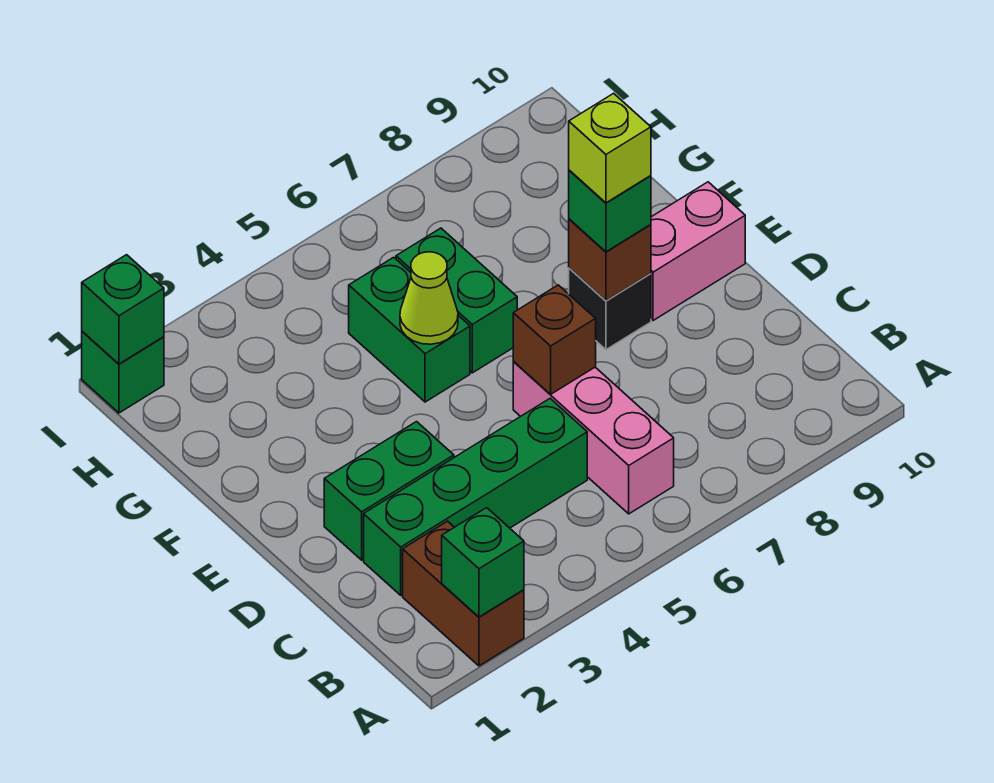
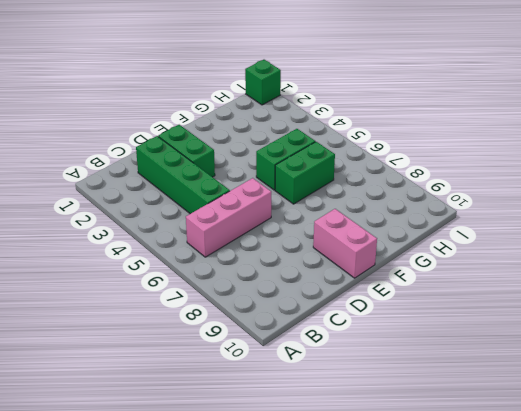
none -> brown brick A2:B2 level 1
none -> black brick E8 level 1
none -> green brick A2 level 2

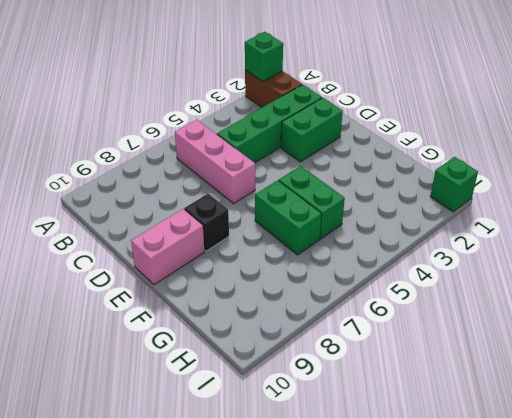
none -> brown brick D6 level 2
none -> brown brick E8 level 2
none -> lime cone F5 level 2

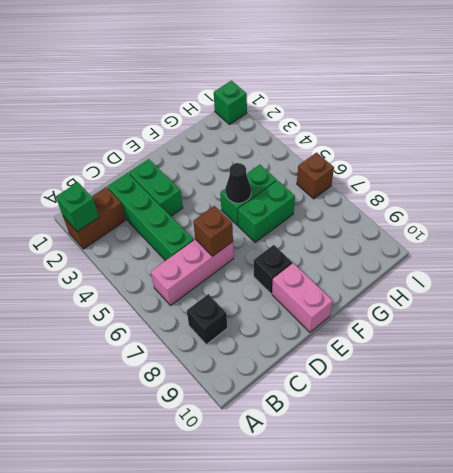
black brick B8 level 1 -> none
black cone F5 level 2 -> lime cone F5 level 2
brown brick I6 level 1 -> brown brick E8 level 2
none -> green brick I1 level 2
none -> green brick E8 level 3
none -> lime brick E8 level 4

